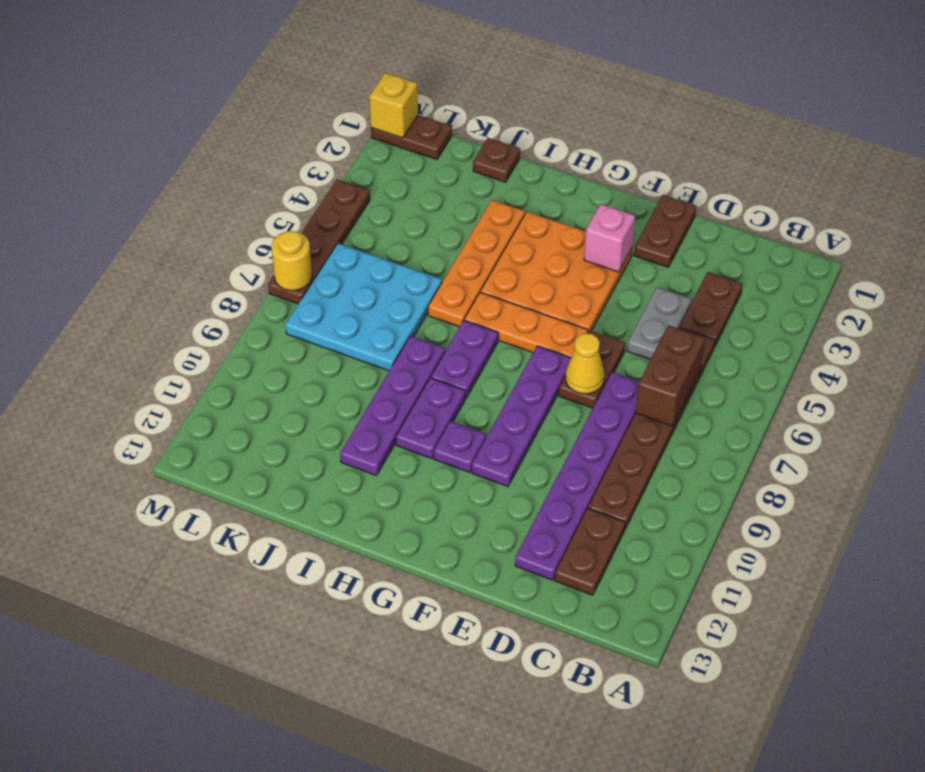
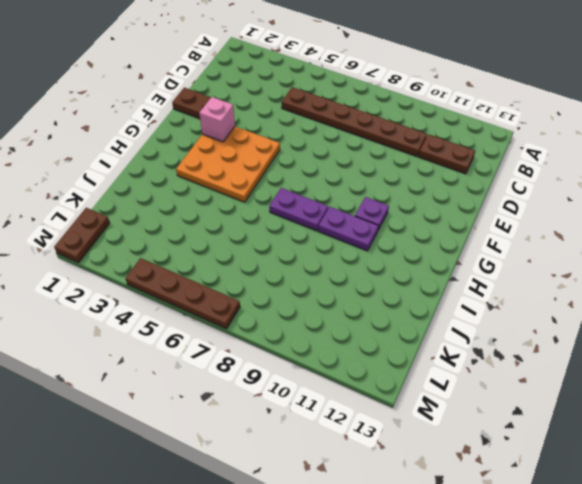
none -> brown plate C3:C4 level 1
none -> grey plate D4:D5 level 1
none -> purple plate D7:D12 level 1

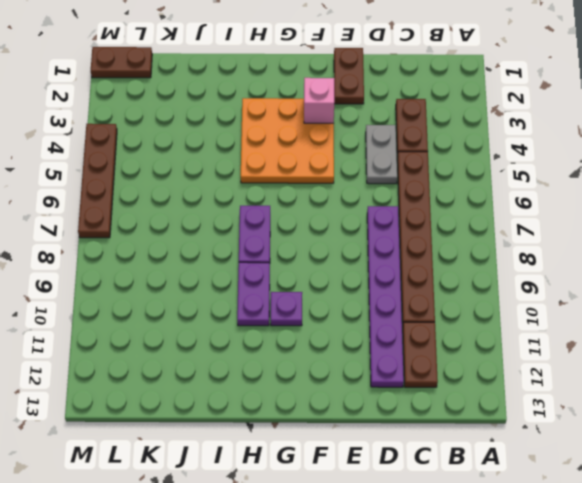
none -> brown plate E6:E7 level 1
none -> orange plate F6:H6 level 1
none -> purple plate F7:F10 level 1

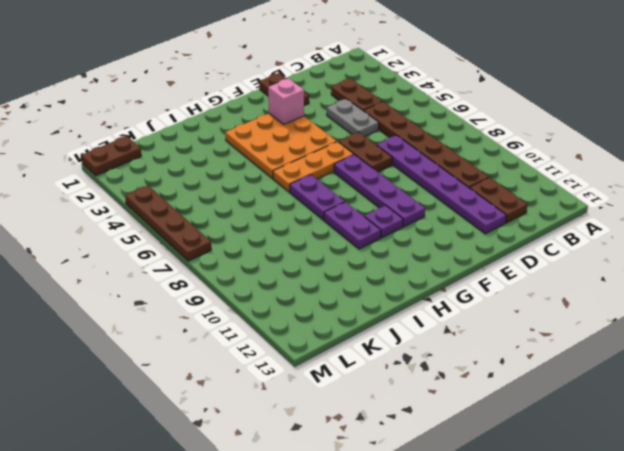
none -> orange plate I3:I6 level 1
none -> purple plate I8:I11 level 1
none -> brown plate J1 level 1

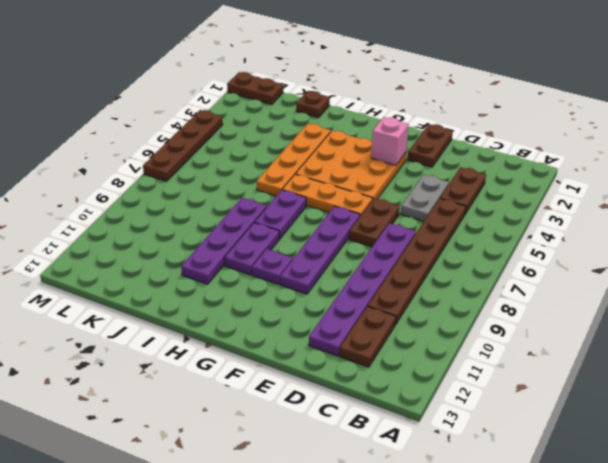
none -> cyan plate J6:L8 level 1
none -> brown brick C6:C7 level 2
none -> yellow cone E7 level 2

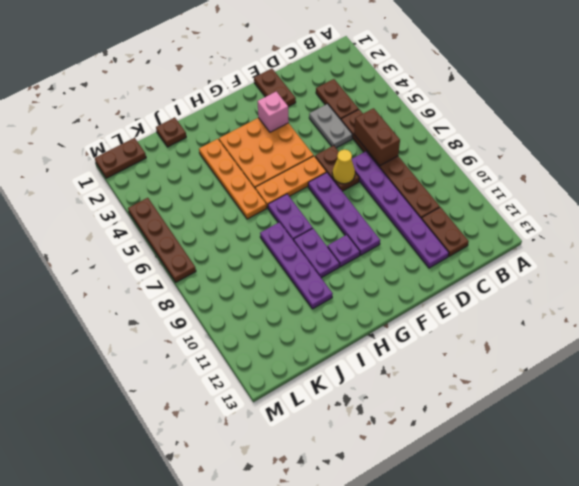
none -> cyan plate J6:L8 level 1
none -> yellow brick M1 level 2
none -> yellow round brick M7 level 2

